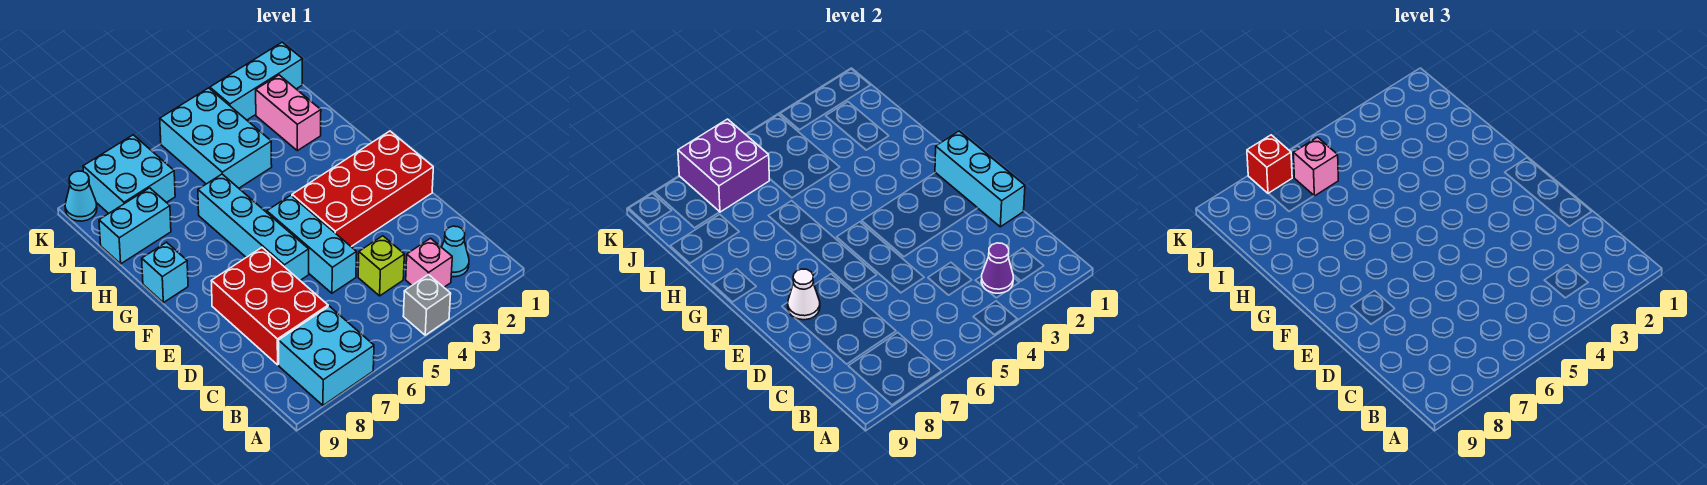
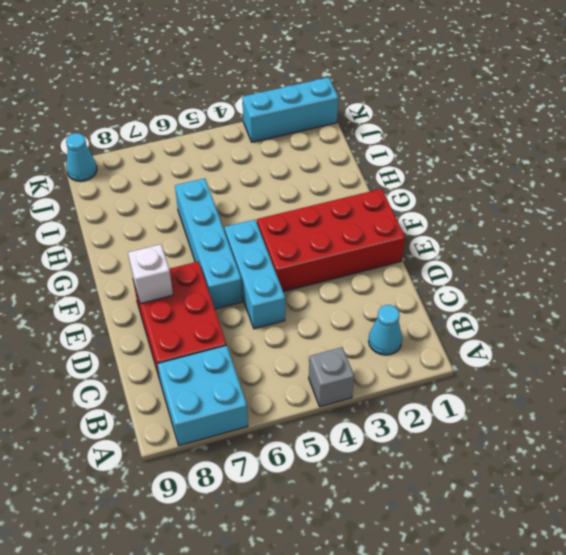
white brick E8 level 2 -> white cone E8 level 2
none -> pink brick B3 level 1
none -> lime brick C4 level 1
none -> cyan brick G9 level 1

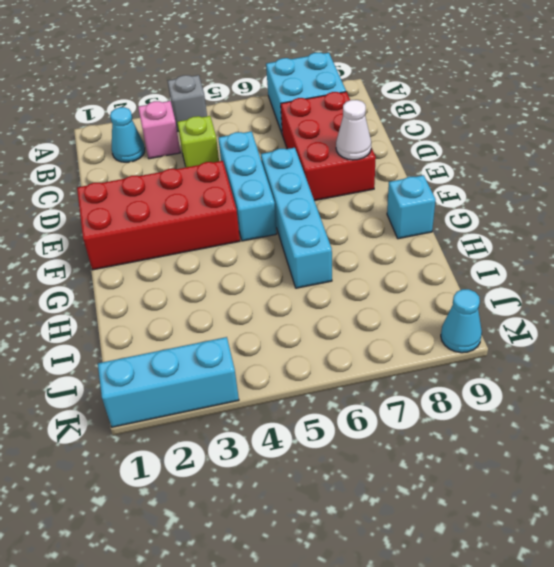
none -> pink brick I2:J2 level 1
none -> cyan brick I4:K5 level 1
none -> cyan brick I8:I9 level 1

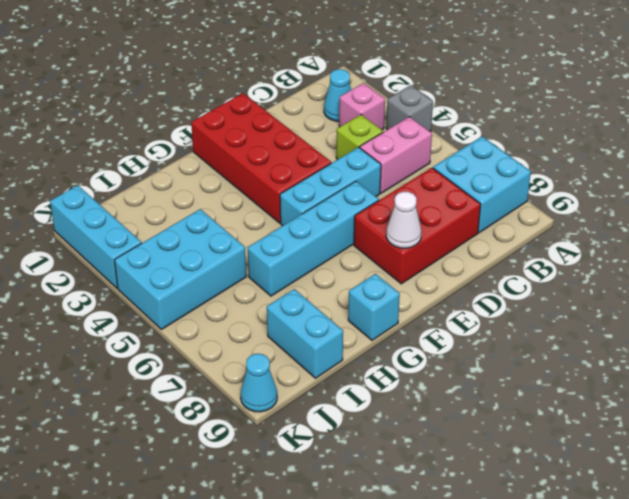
pink brick B5:C5 level 1 -> pink brick I2:J2 level 1
none -> cyan brick J7:K8 level 1
none -> purple cone B3 level 2
none -> cyan brick D1:F1 level 2

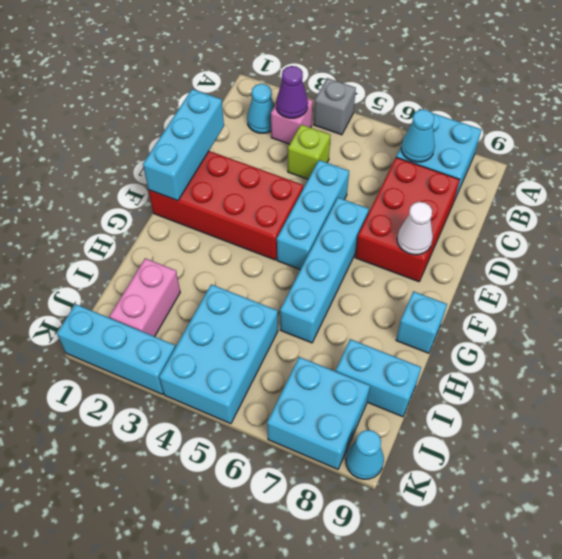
cyan cone B7 level 2 -> none
none -> purple brick J6:K7 level 2
none -> pink brick J6 level 3
none -> red brick K7 level 3

